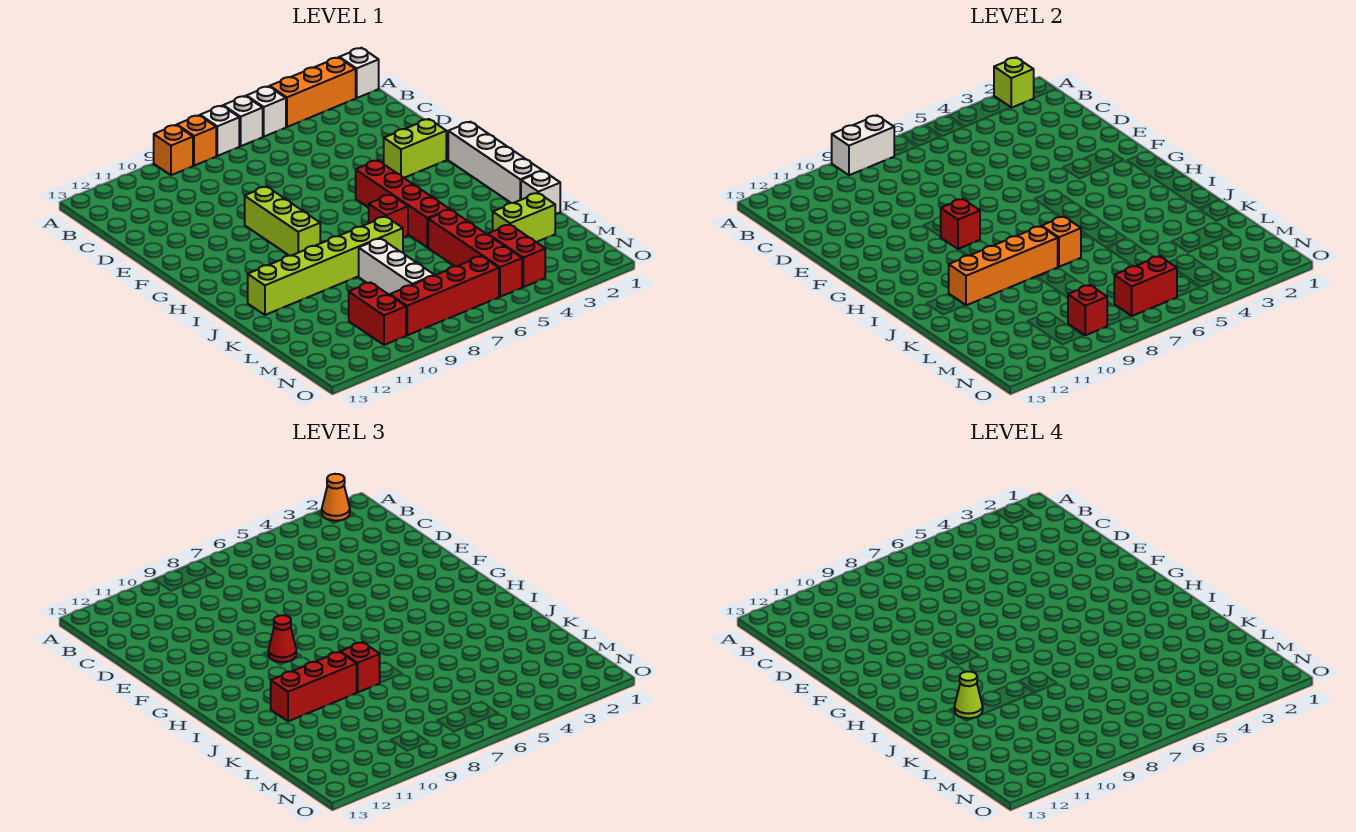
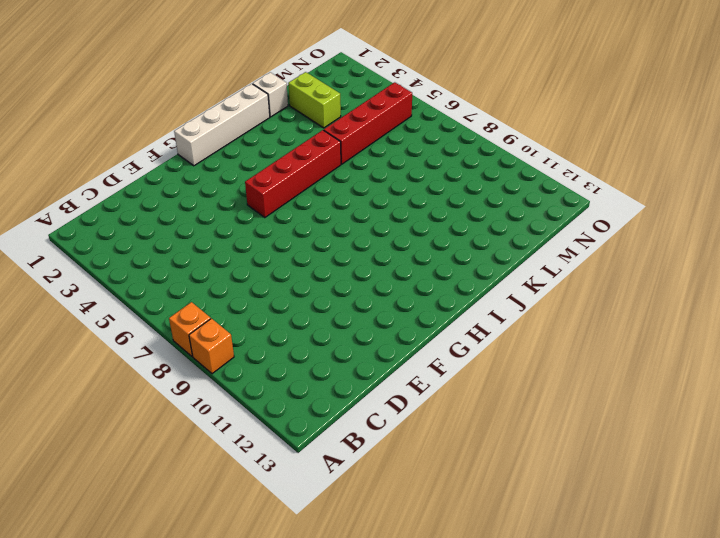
none -> white brick A1 level 1
none -> orange brick A2:A4 level 1
none -> white brick A5 level 1
none -> white brick A6 level 1

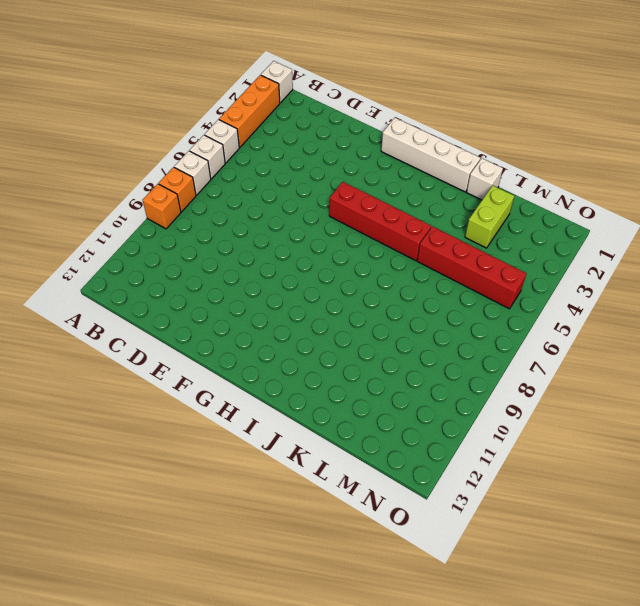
none -> lime brick F2:F3 level 1
none -> lime brick F9:H9 level 1
none -> red brick I6 level 1
none -> lime brick J7:J12 level 1

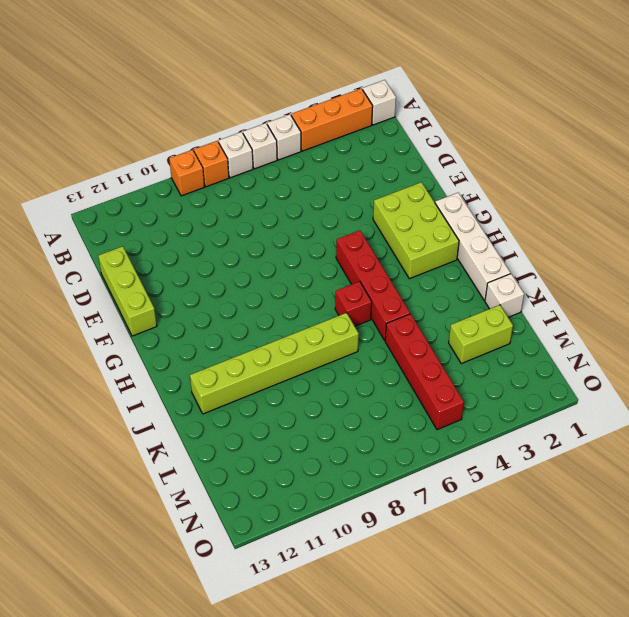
lime brick D13:F13 level 1 -> lime brick F9:H9 level 1
lime brick F2:H3 level 1 -> lime brick F2:F3 level 1
none -> white brick K8:M8 level 1
none -> red brick M4:N4 level 1
none -> red brick M10:N10 level 1
none -> red brick N6:N9 level 1

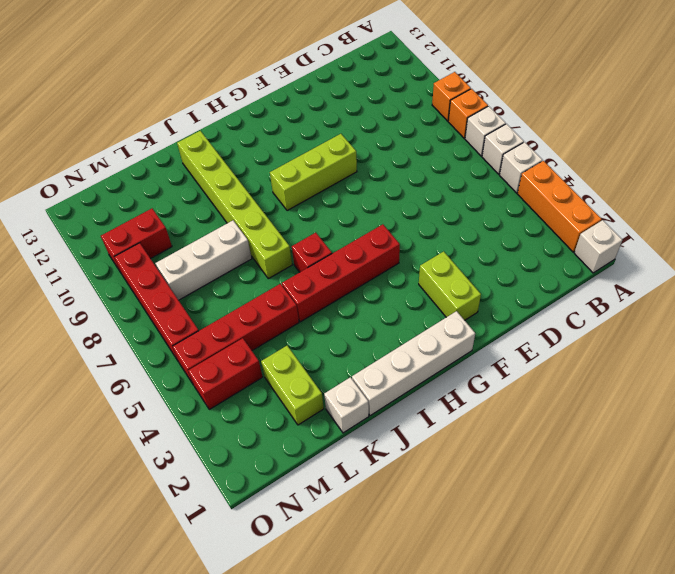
none -> lime brick A2 level 2
none -> white brick A8:A9 level 2
none -> red brick G9 level 2
none -> orange brick J7 level 2

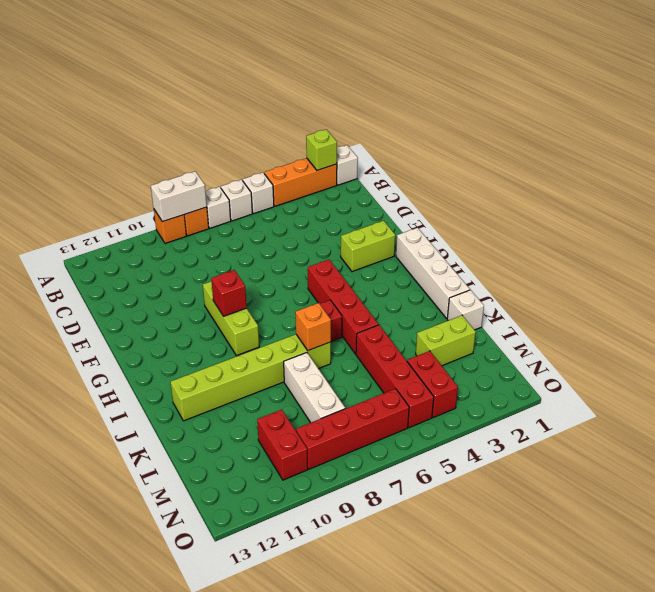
none -> orange brick J8:J11 level 2
none -> red brick N6:N7 level 2
none -> red brick N9 level 2
none -> orange cone A2 level 3

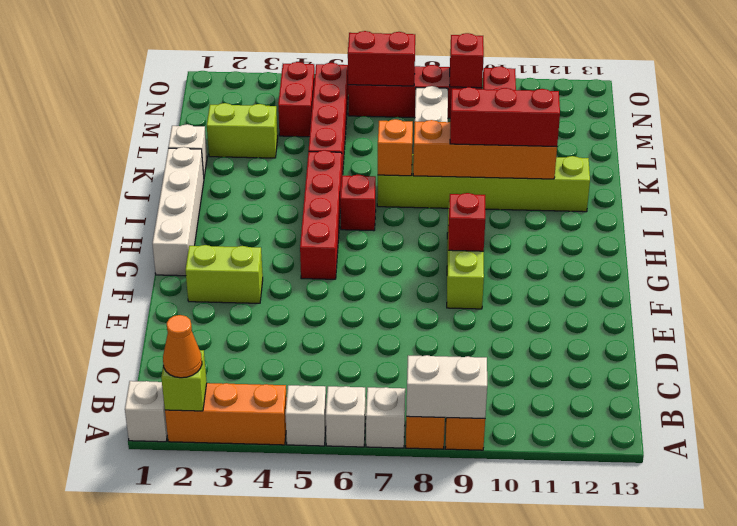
none -> red cone G9 level 3
none -> red brick J8 level 3
none -> lime cone J11 level 4

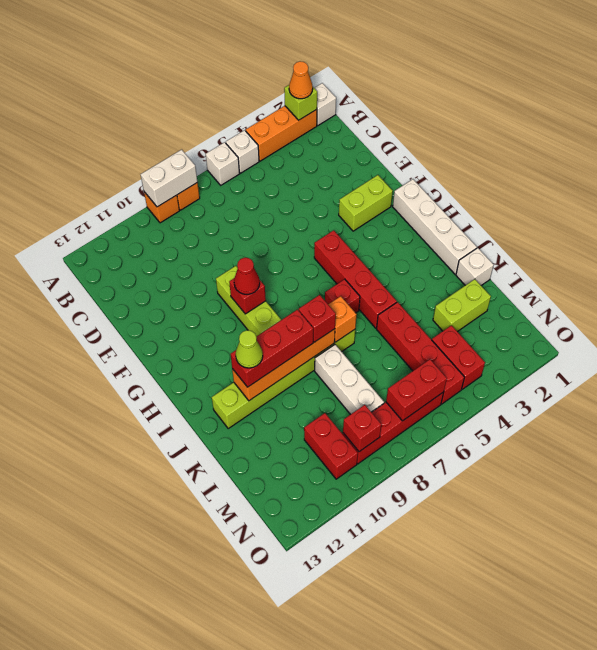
none -> white brick A7 level 1

